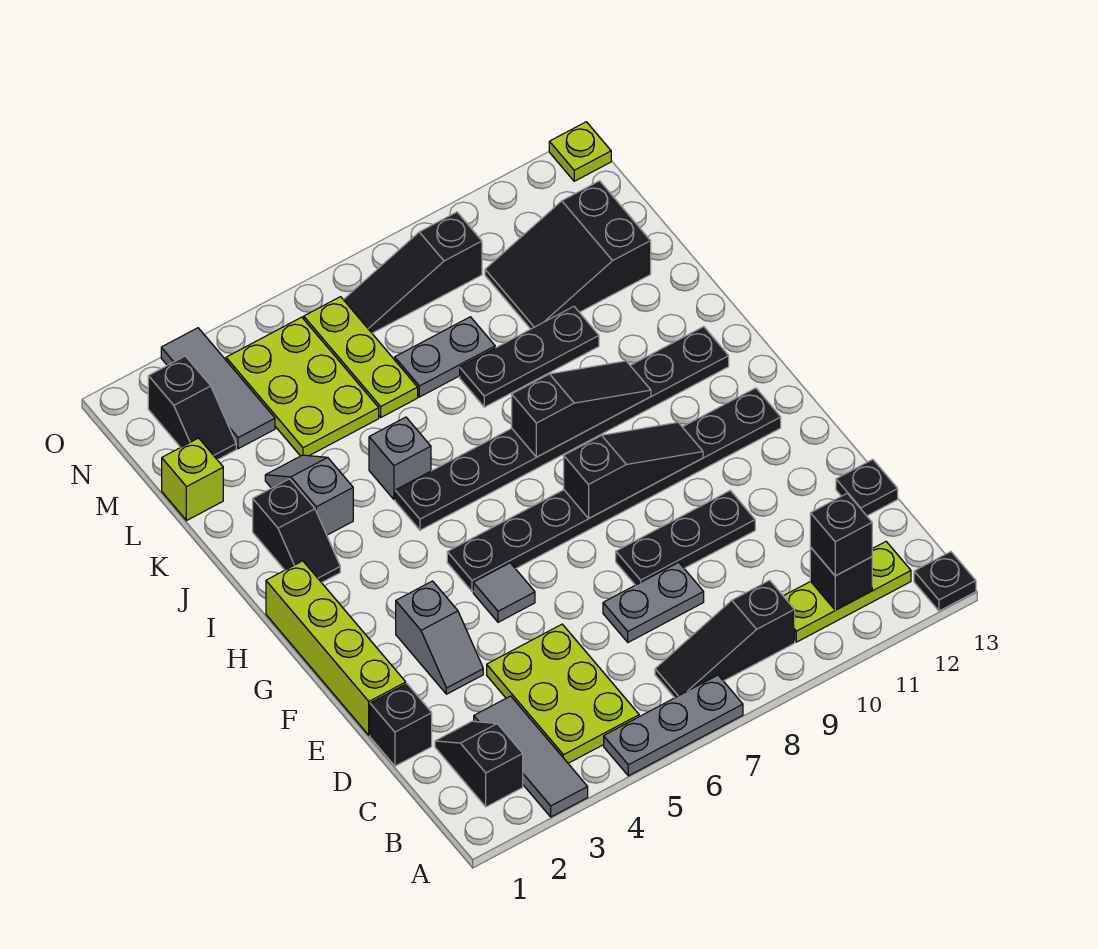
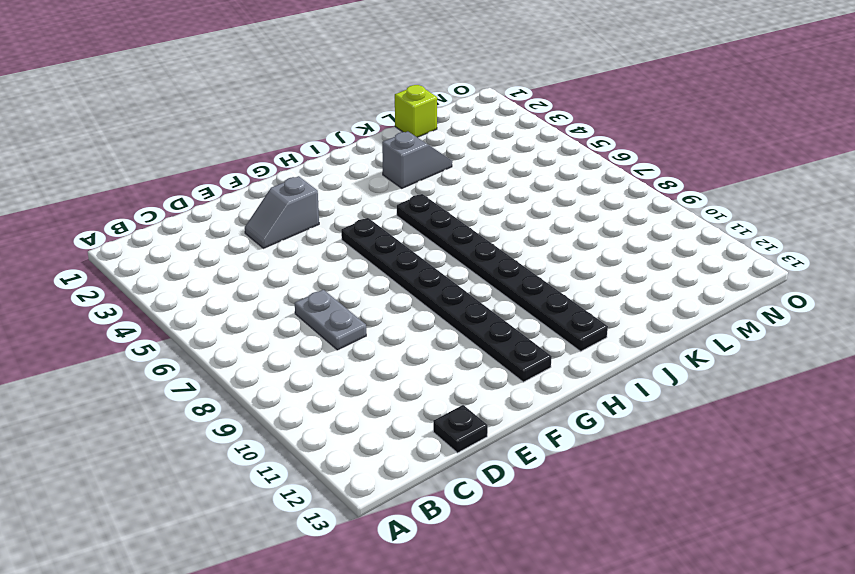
none -> grey tile A3:C3 level 1
none -> grey plate A5:A7 level 1
none -> black plate A13 level 1
none -> black slope B2:C2 level 1 top B

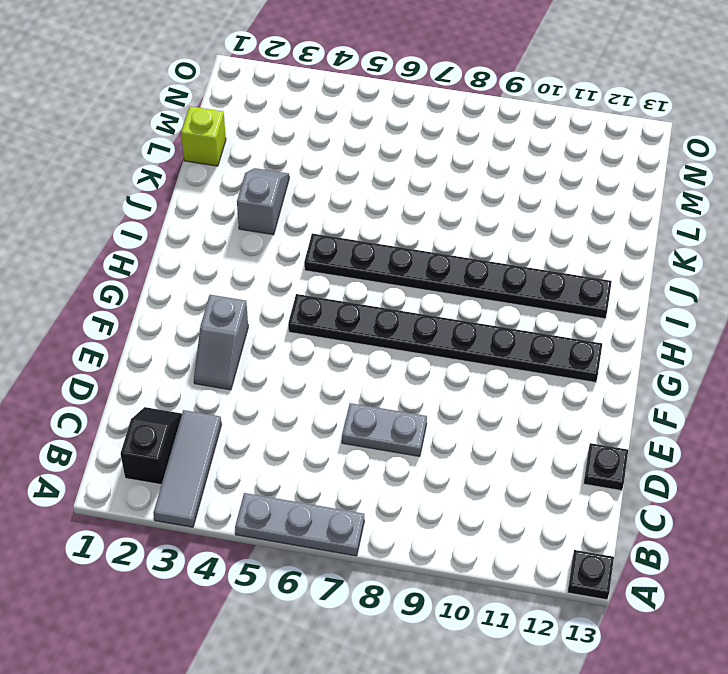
none -> lime plate B4:D5 level 1
none -> black slope B7:B9 level 1 top 9
none -> lime plate B10:B12 level 1
none -> black brick D1 level 1

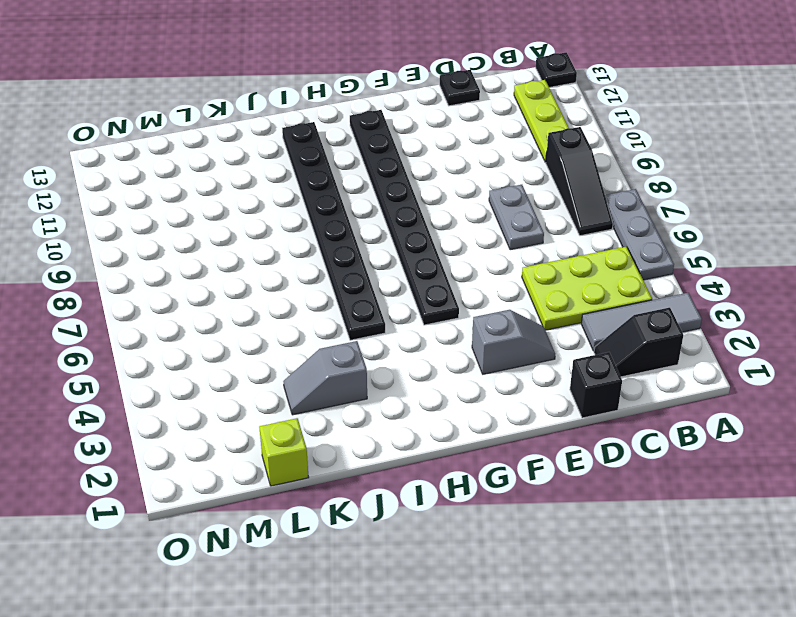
none -> lime brick E1:H1 level 1
none -> black plate E8:E10 level 1
none -> grey tile F5 level 1
none -> black slope I2:J2 level 1 top J

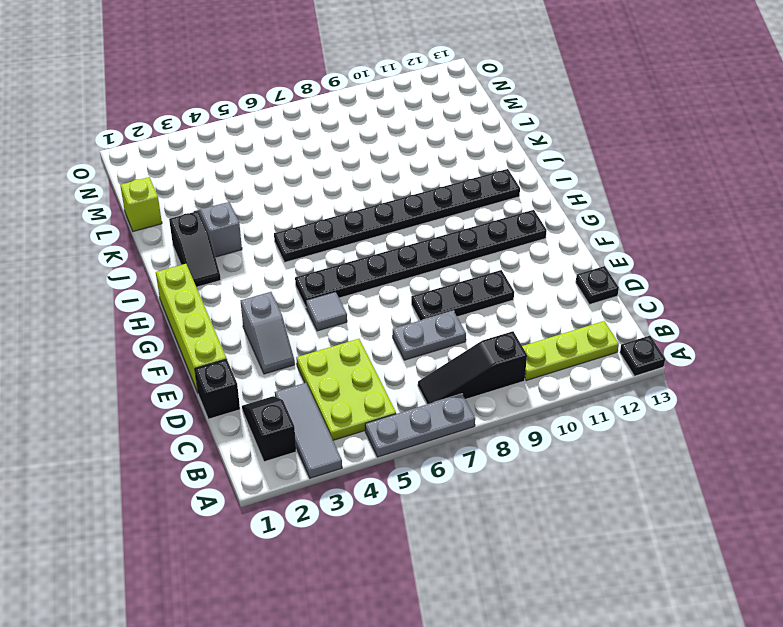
none -> grey brick J5 level 1
none -> black plate K8:K10 level 1
none -> lime plate L4:N5 level 1
none -> lime plate L6:N6 level 1

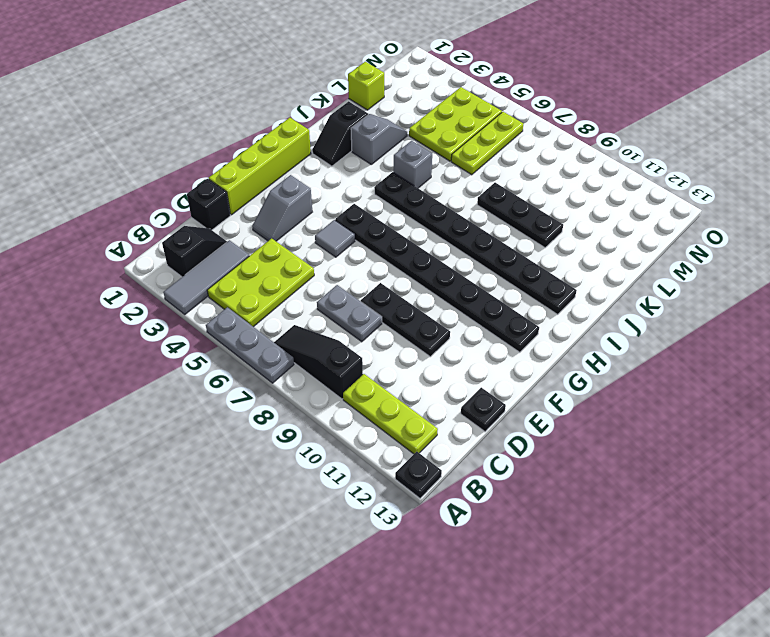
none -> grey plate L7:L8 level 1
none -> black slope L10:M12 level 1 top 12
none -> black slope M2:N2 level 1 top N
none -> grey tile M3:O3 level 1

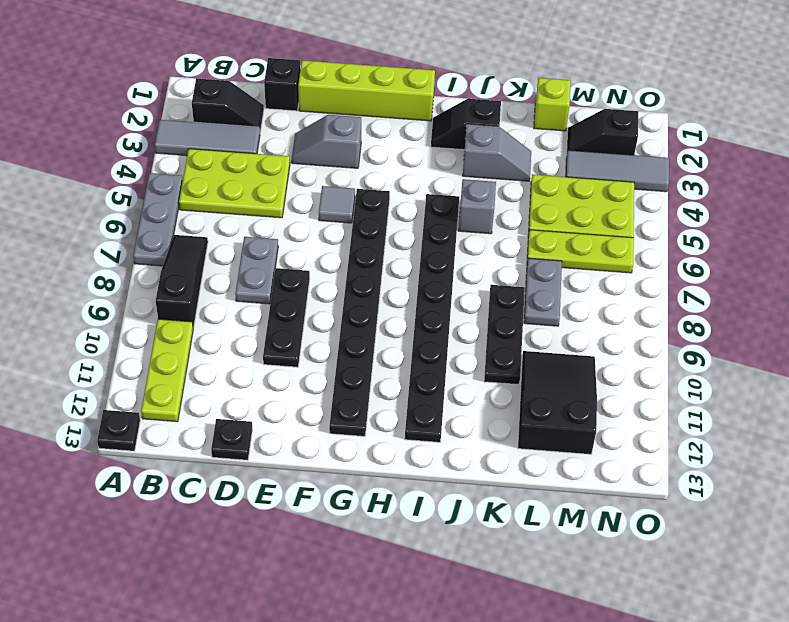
none -> black slope N7:N9 level 1 top 9
none -> lime plate O13 level 1
none -> black brick B11 level 2
none -> black slope G8:G10 level 2 top 8

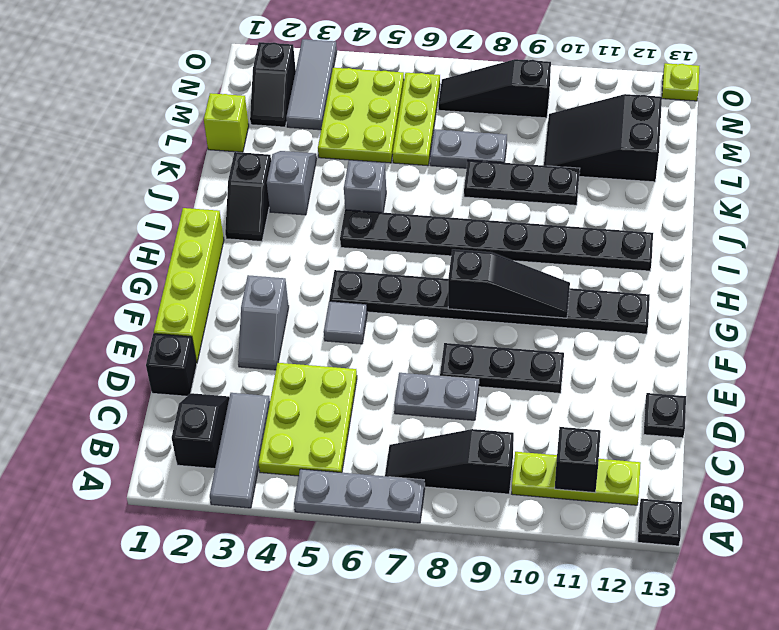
none -> black slope I8:I10 level 2 top 8
none -> black brick B11 level 3

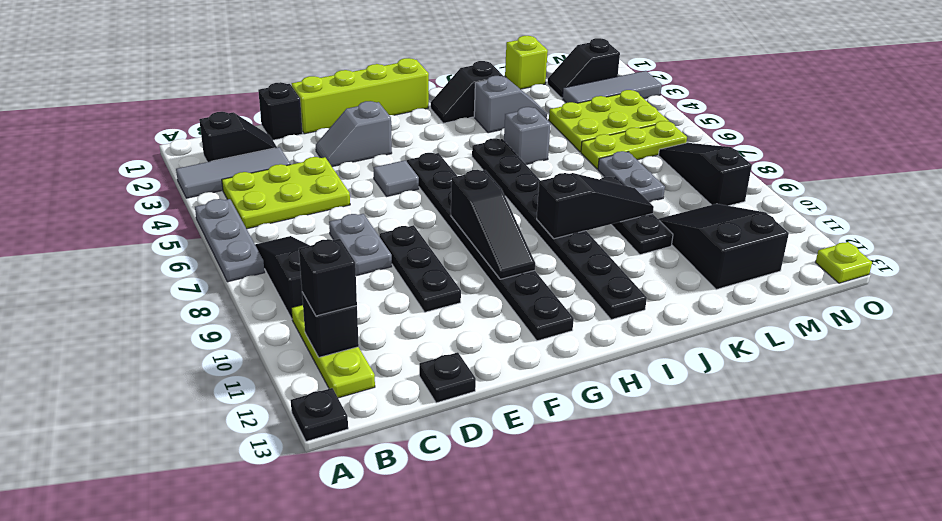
black slope I9:K9 level 2 top I -> black slope I8:I10 level 2 top 8

